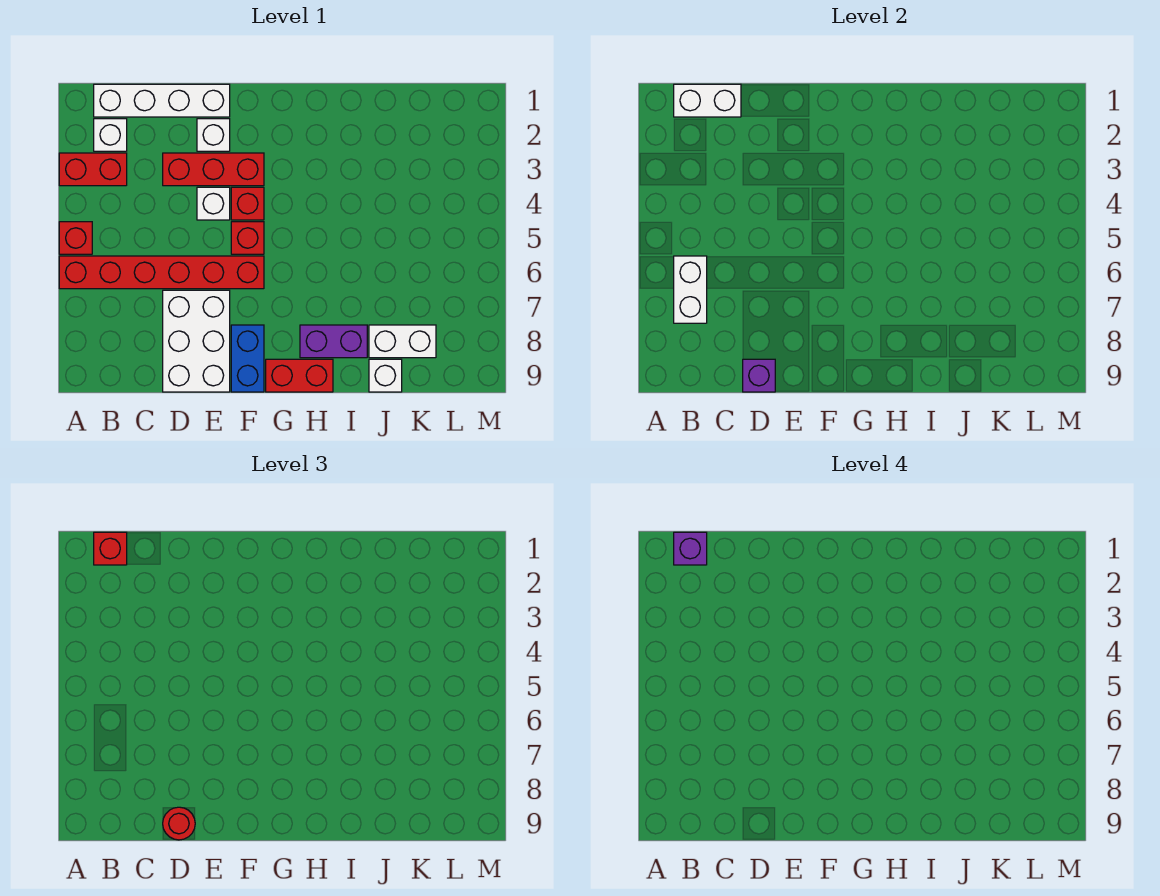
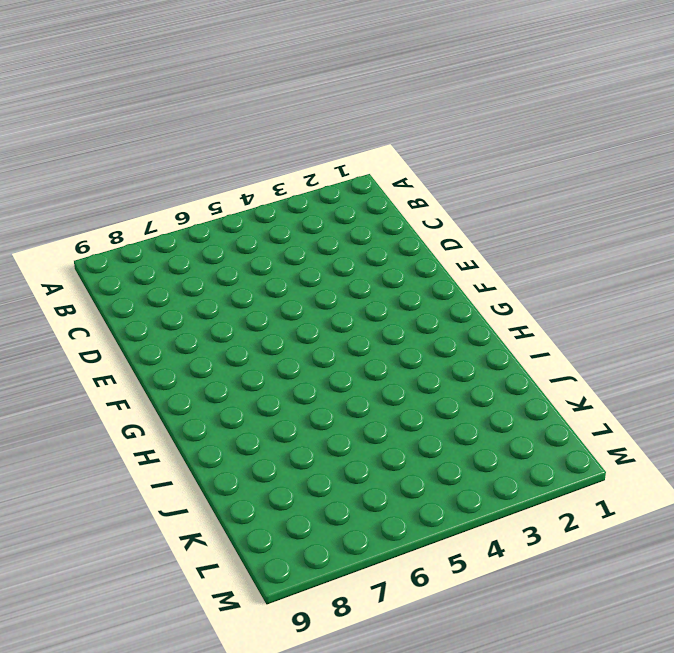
none -> red brick A3:B3 level 1
none -> red brick A5 level 1
none -> red brick A6:F6 level 1

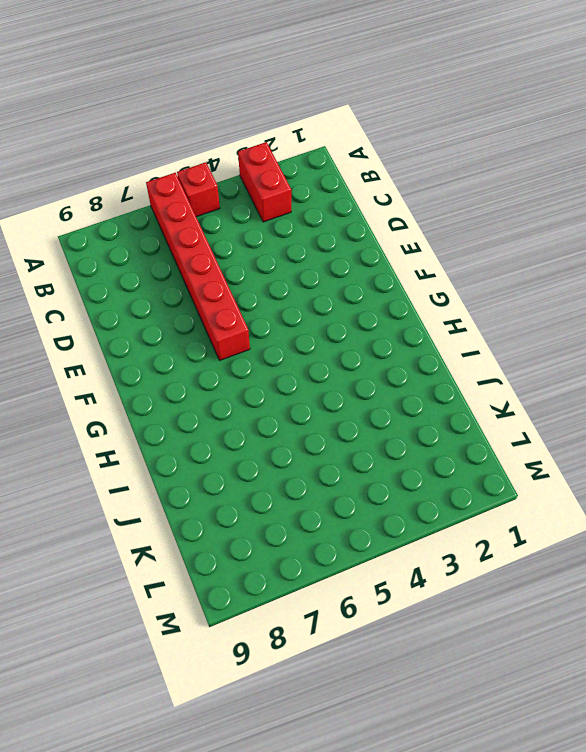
none -> white brick B1:E1 level 1
none -> white brick B2 level 1
none -> red brick D3:F3 level 1

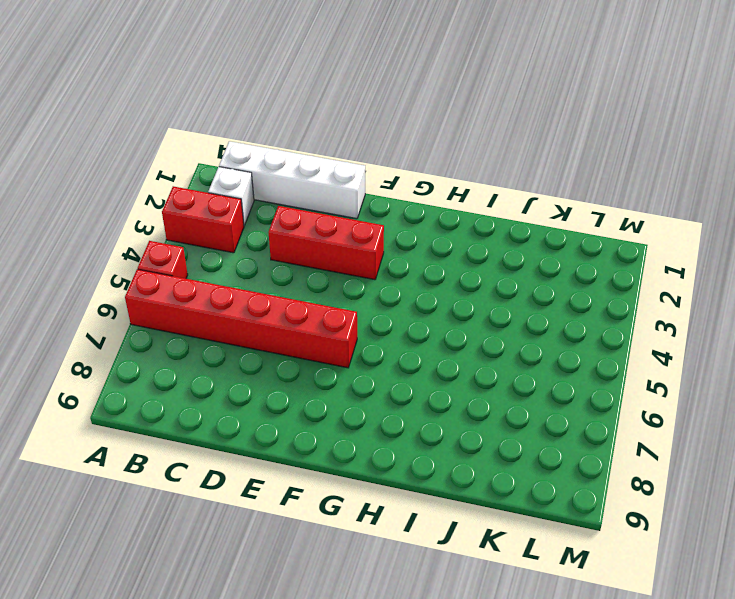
none -> white brick D7:E9 level 1
none -> white brick E2 level 1
none -> white brick E4 level 1

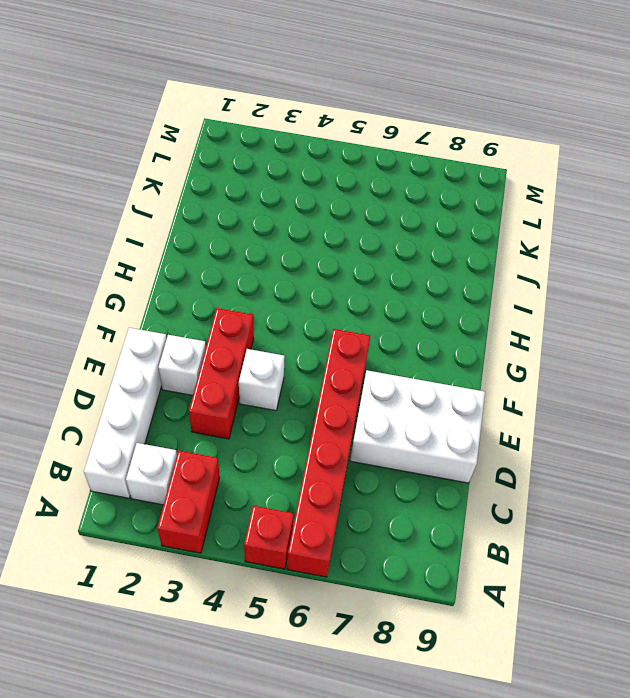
none -> red brick F4 level 1
none -> red brick F5 level 1
none -> blue brick F8:F9 level 1

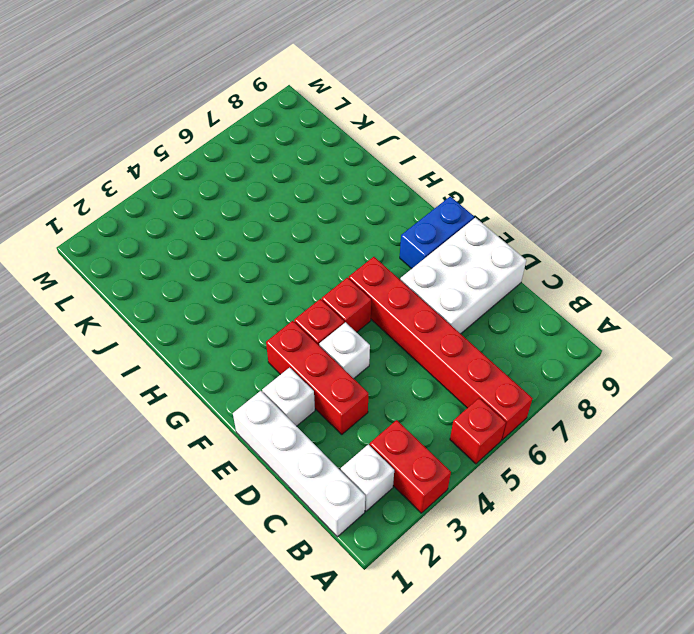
none -> red brick G9:H9 level 1
none -> purple brick H8:I8 level 1
none -> white brick J8:K8 level 1

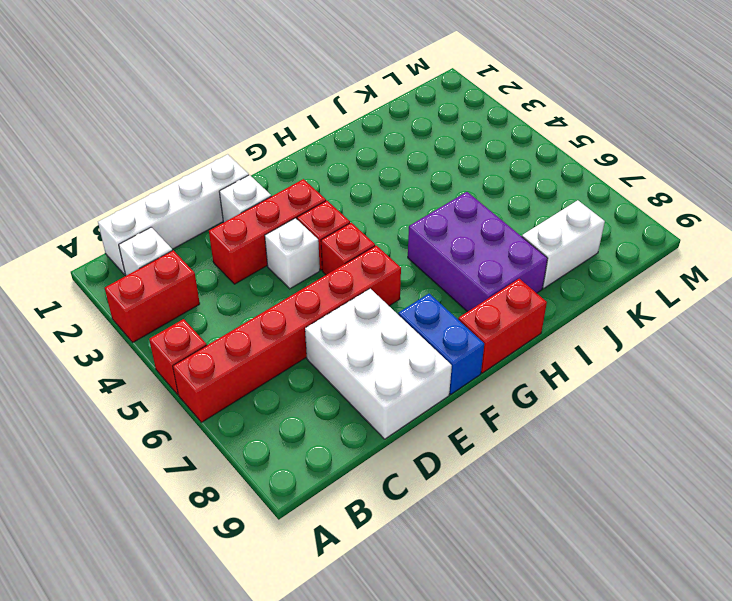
purple brick H6:I8 level 1 -> purple brick H8:I8 level 1
none -> white brick J9 level 1
none -> white brick B1:C1 level 2
none -> white brick B6:B7 level 2

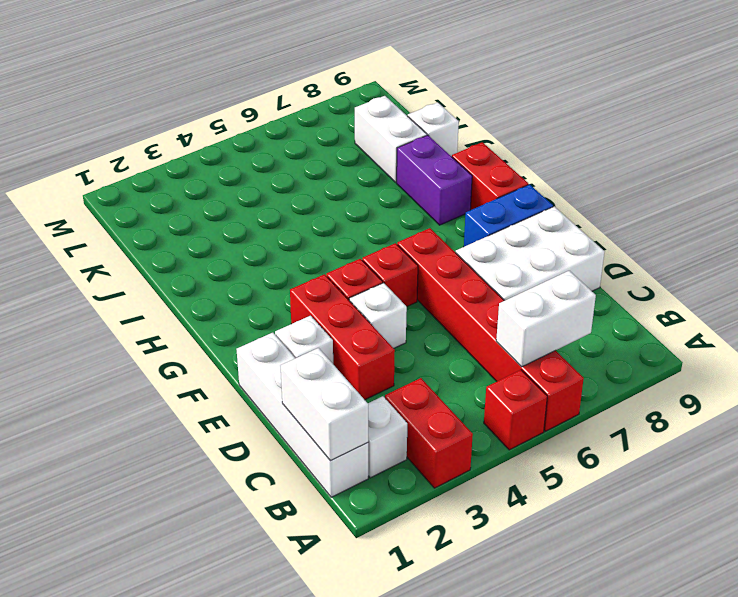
none -> purple brick D9 level 2
none -> red brick B1 level 3
none -> red round brick D9 level 3

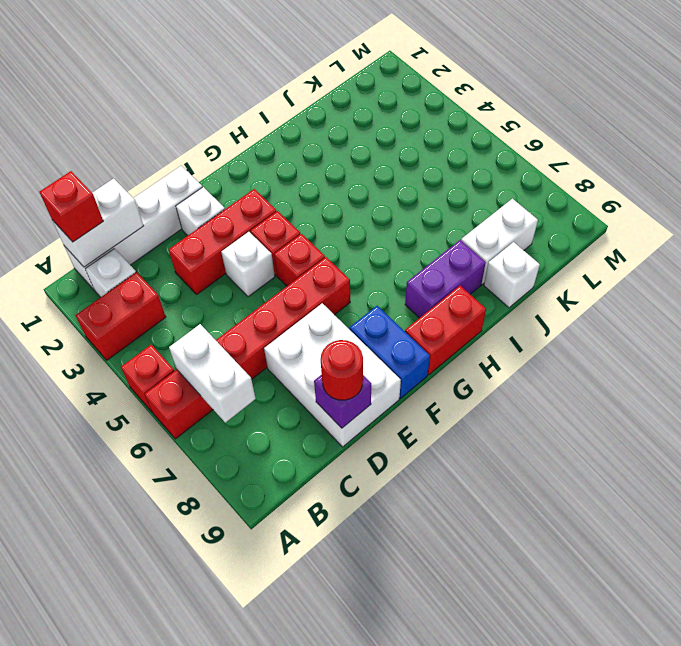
none -> purple brick B1 level 4

